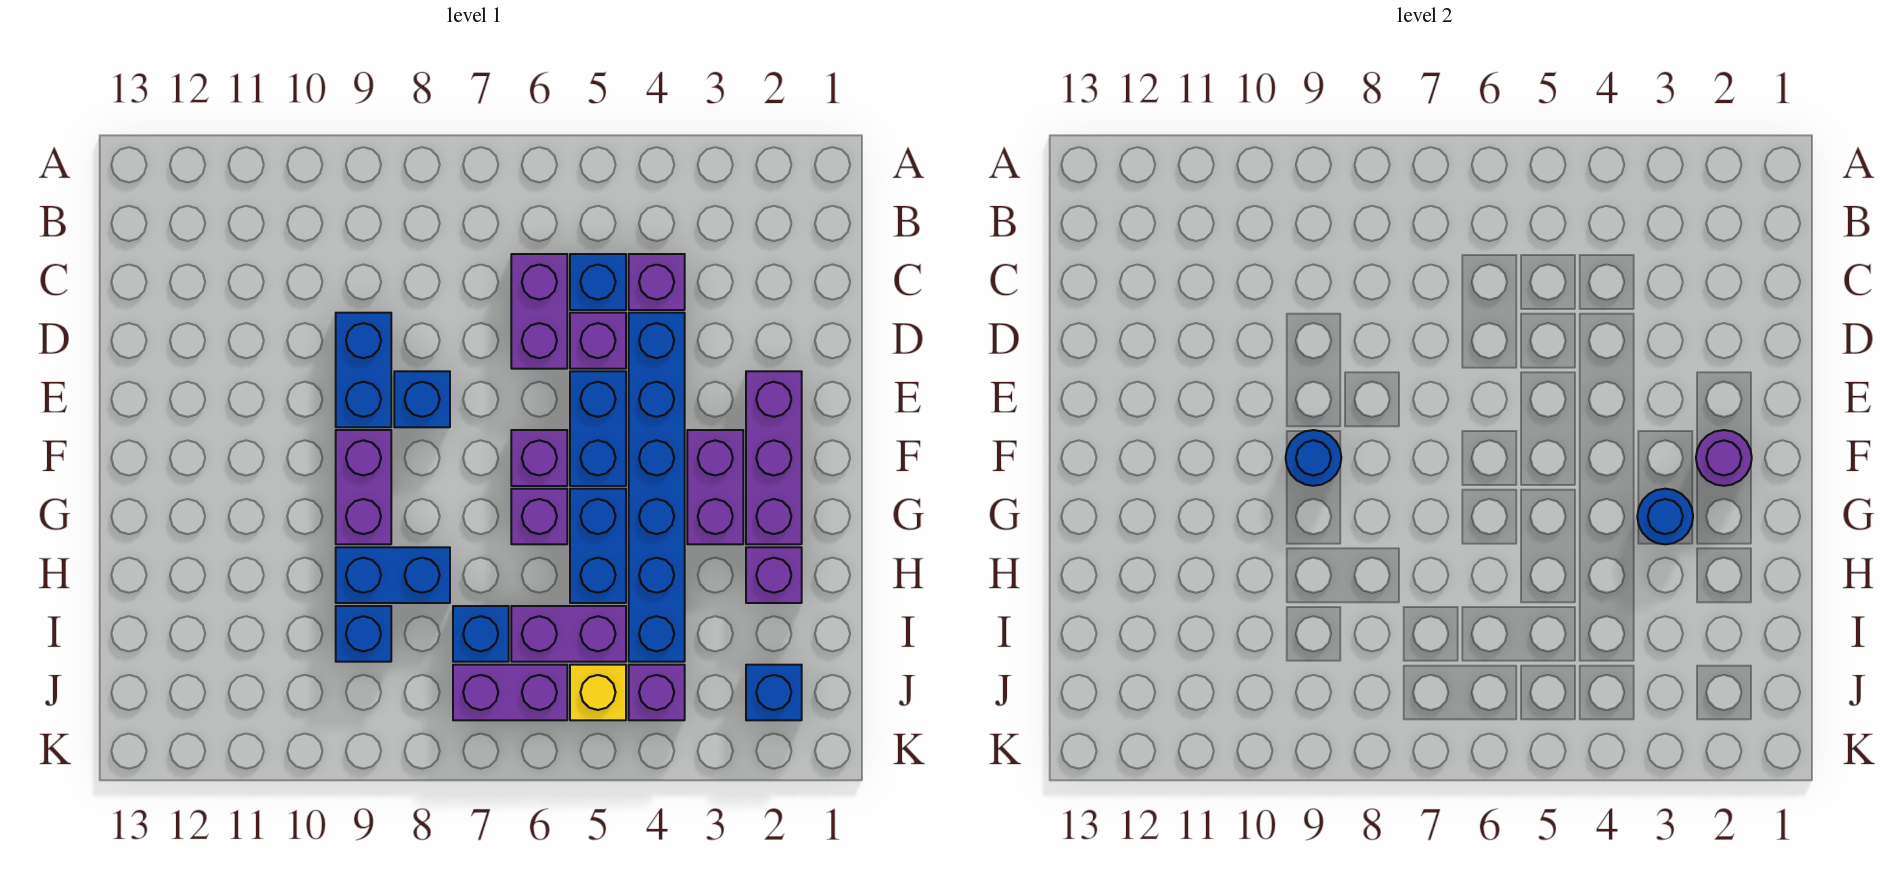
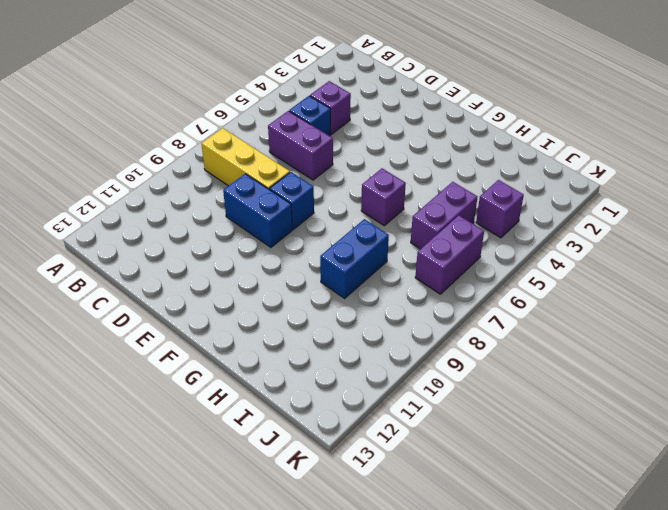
yellow brick B8:D8 level 1 -> none
none -> blue brick D4:I4 level 1
none -> purple brick D5 level 1
none -> purple brick E2:G2 level 1

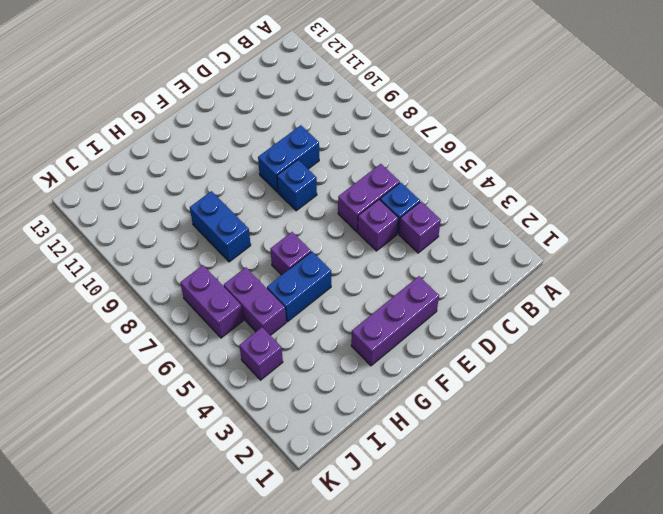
none -> blue brick D4:I4 level 1
none -> blue brick E5:F5 level 1
none -> purple brick F3:G3 level 1

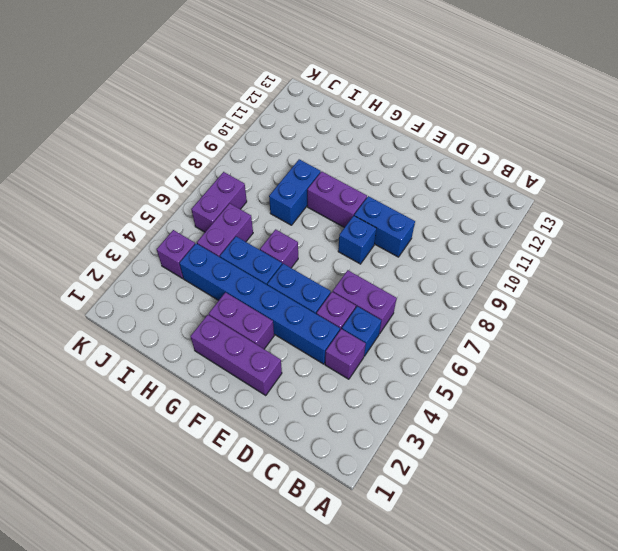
none -> purple brick F6 level 1
none -> purple brick H2 level 1
none -> blue brick I7 level 1

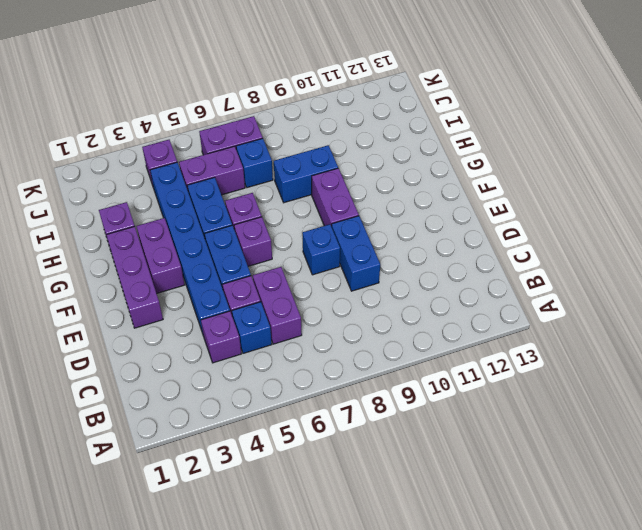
none -> blue brick I9 level 1
none -> blue brick J2 level 1
none -> yellow brick J5 level 1

